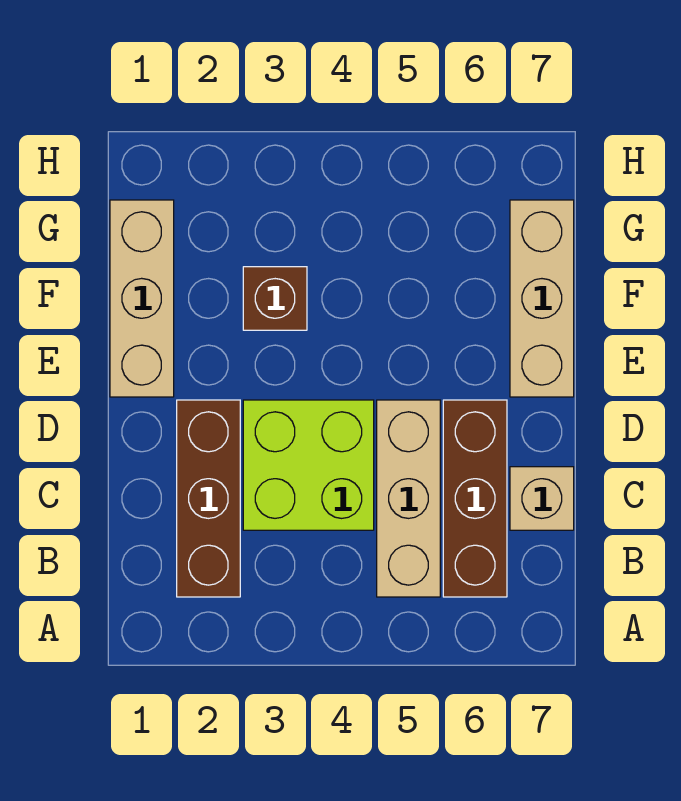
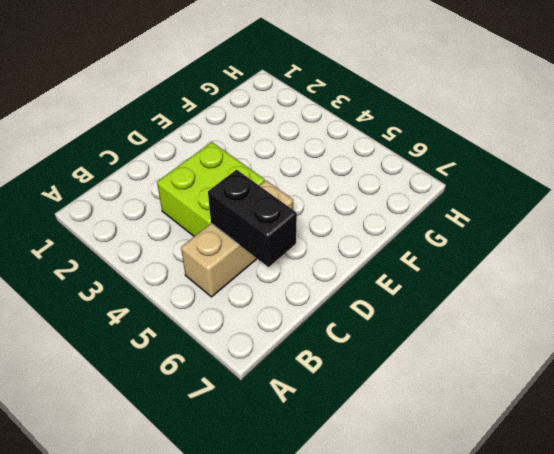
black brick C5:C6 level 2 -> none
none -> brown brick B2:D2 level 1
none -> brown brick B6:D6 level 1

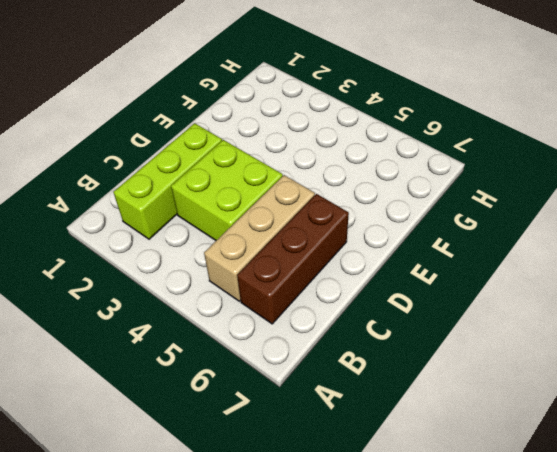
lime brick B2:D2 level 1 -> brown brick B2:D2 level 1
none -> tan brick C7 level 1
none -> tan brick E1:G1 level 1

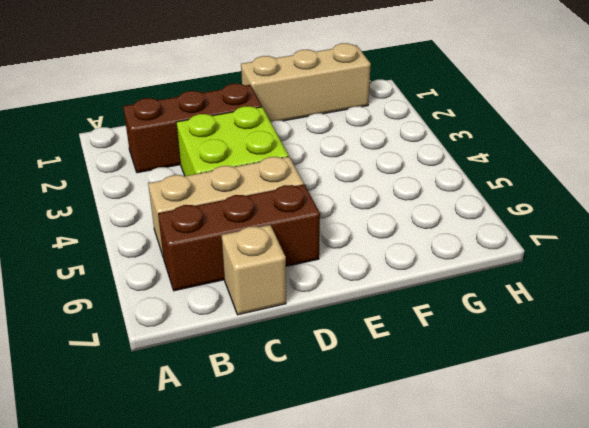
none -> tan brick E7:G7 level 1
none -> brown brick F3 level 1

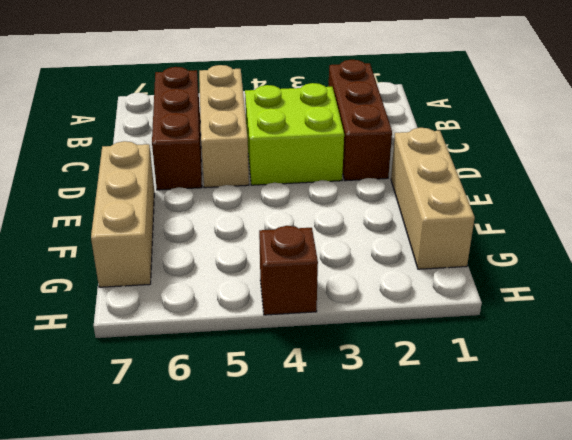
brown brick H4 level 1 -> brown brick F3 level 1
none -> tan brick C7 level 1

